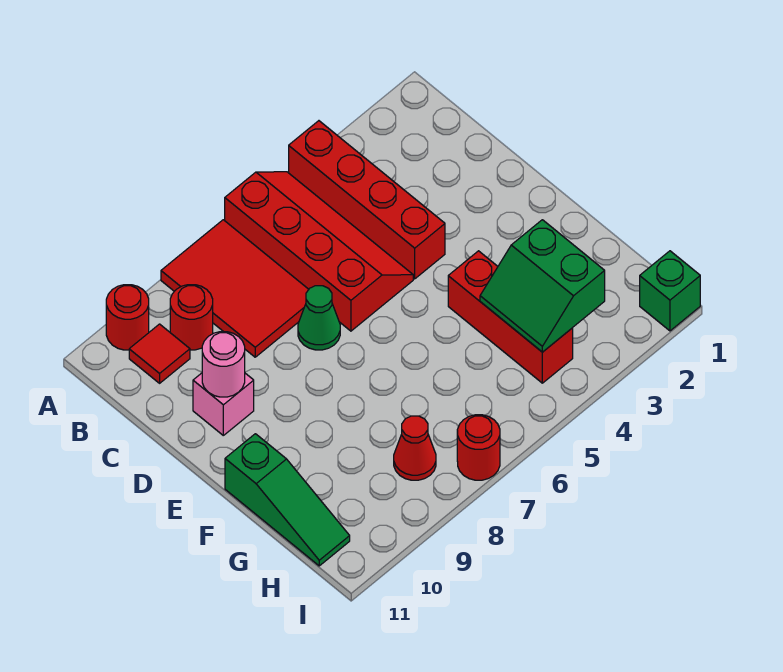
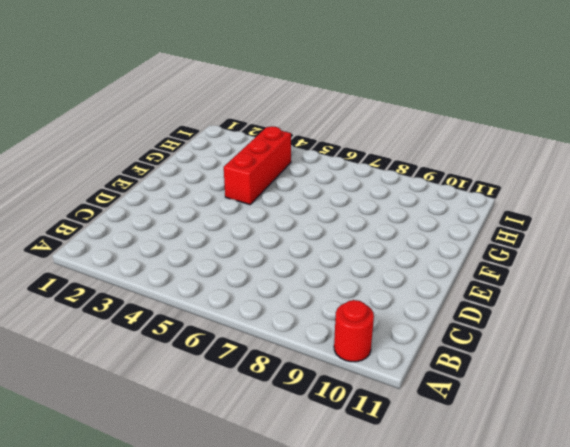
none -> red brick A4:D4 level 1
none -> red slope A5:D6 level 1 top 6
none -> red tile A7:C8 level 1

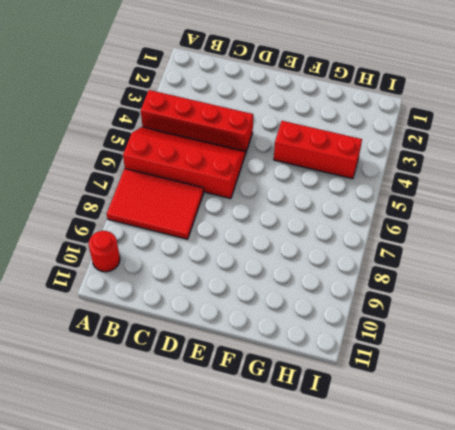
none -> red round brick B9 level 1
none -> red tile B10 level 1
none -> green cone D7 level 1

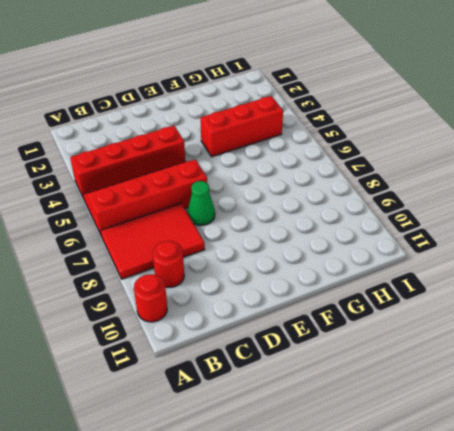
none -> red tile B10 level 1
none -> pink brick D10 level 1
none -> green slope F11:H11 level 1 top F

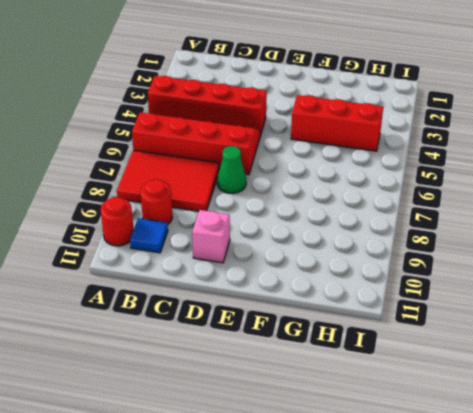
blue tile B10 level 1 -> red tile B10 level 1
none -> green slope F11:H11 level 1 top F
none -> red cone H8 level 1
none -> green brick I1 level 1

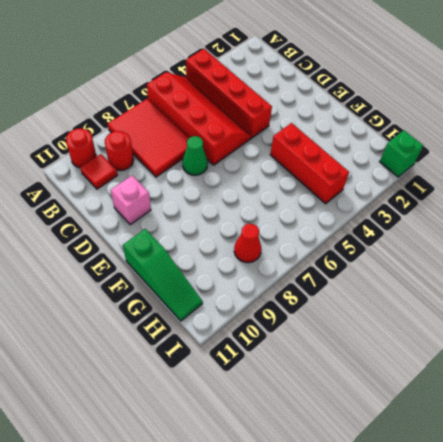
none -> red round brick I7 level 1
none -> pink round brick D10 level 2
none -> green slope G3:H4 level 2 top 3

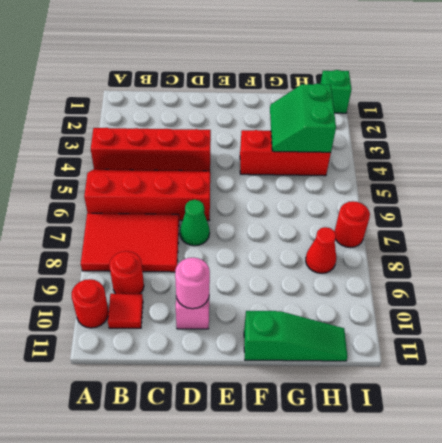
green slope G3:H4 level 2 top H -> green slope G3:H4 level 2 top 3

